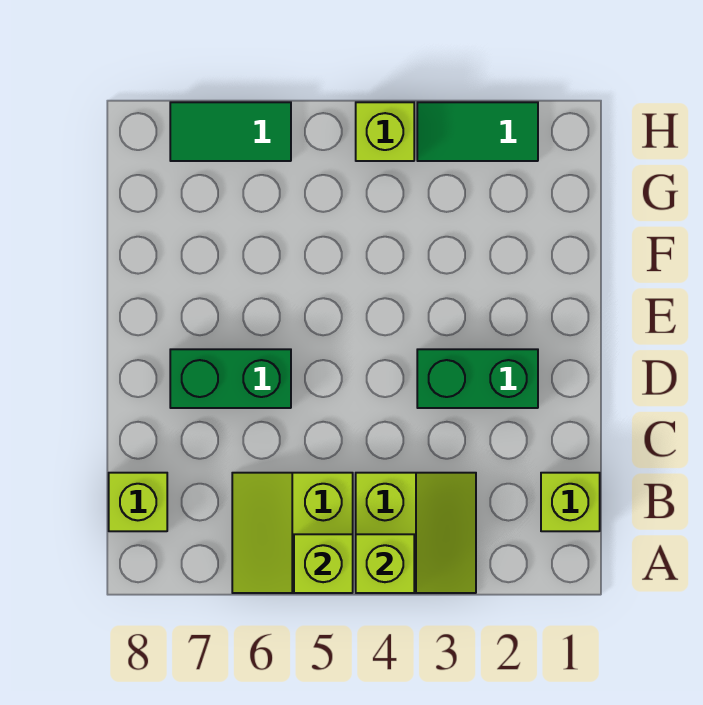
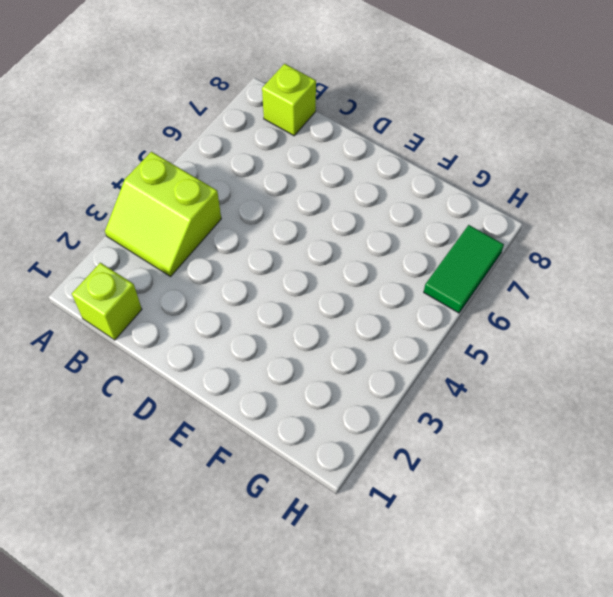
none -> lime slope A5:B6 level 1 top 5
none -> green brick D2:D3 level 1

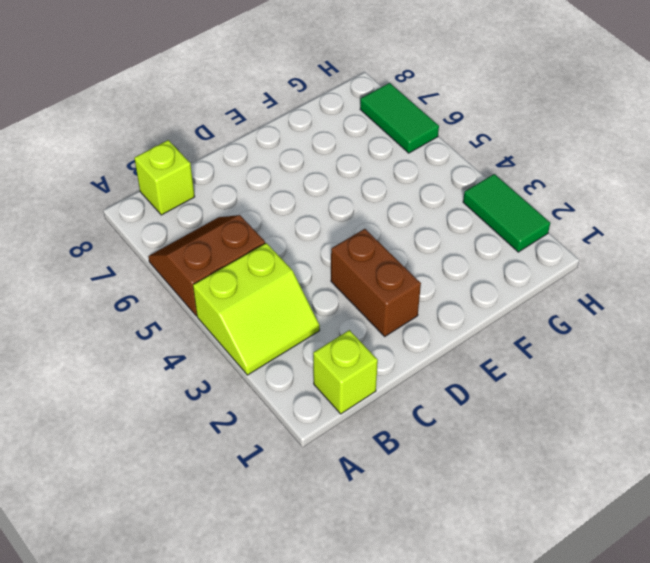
brown slope A5:B6 level 1 top 5 -> lime slope A5:B6 level 1 top 5
brown brick D2:D3 level 1 -> green brick D2:D3 level 1
none -> green brick D6:D7 level 1
none -> lime brick H4 level 1

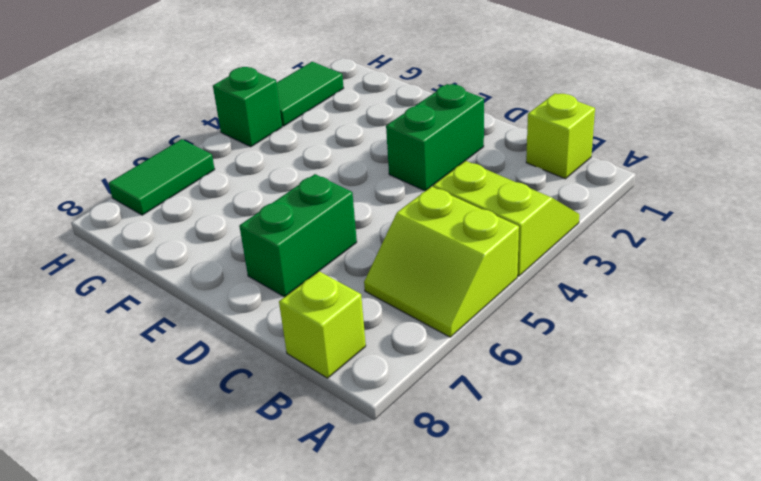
green brick H4 level 1 -> lime brick H4 level 1
none -> lime brick A4 level 2
none -> lime brick A5 level 2

